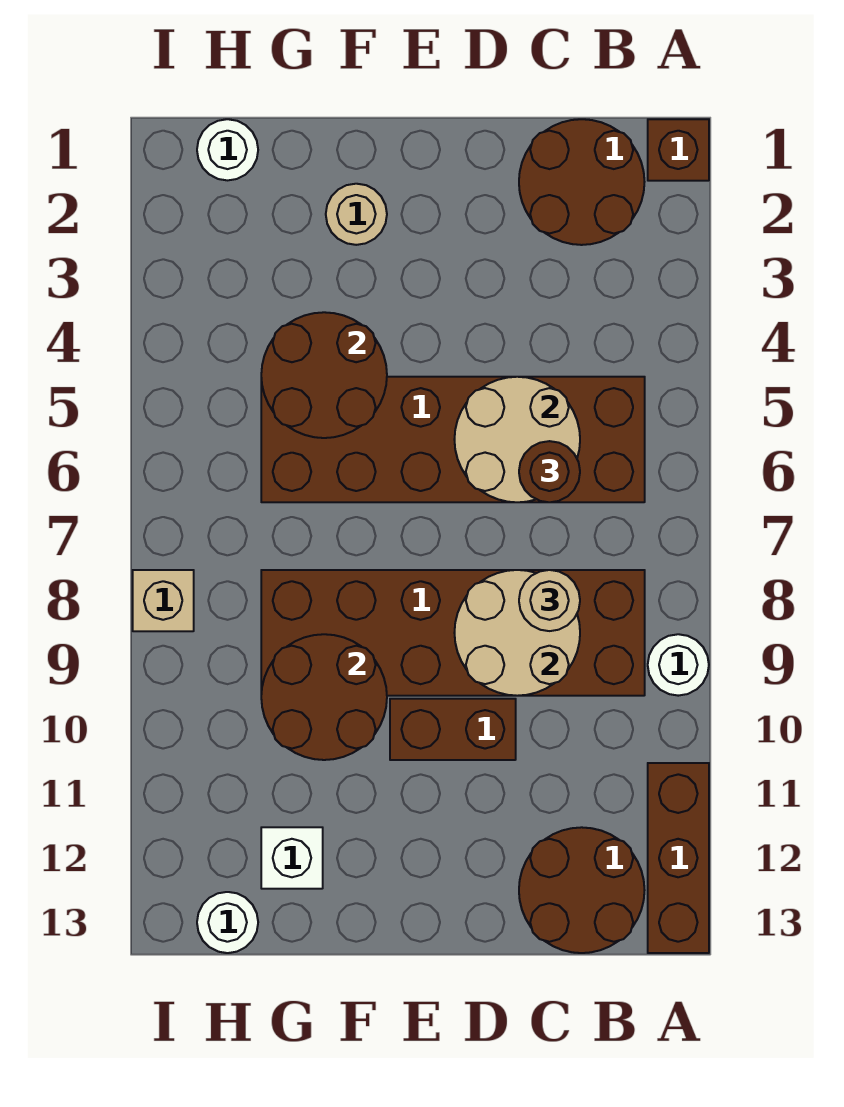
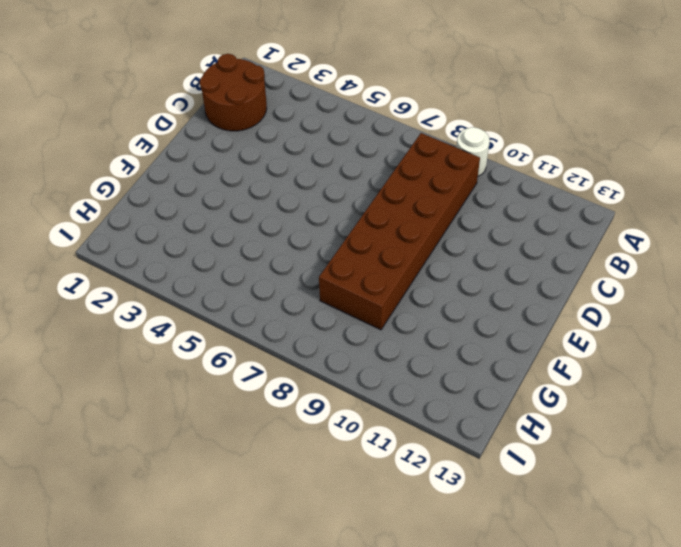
none -> brown brick A1 level 1
none -> brown brick A11:A13 level 1
none -> brown brick B5:G6 level 1

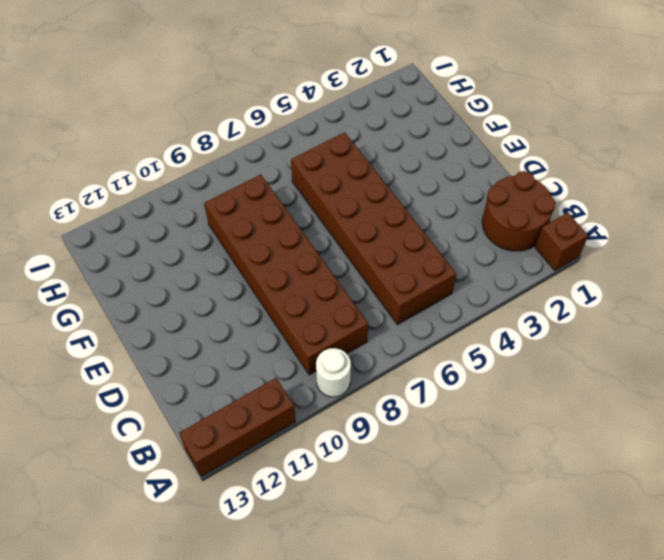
none -> brown round brick B12:C13 level 1
none -> brown brick D10:E10 level 1
none -> tan round brick F2 level 1

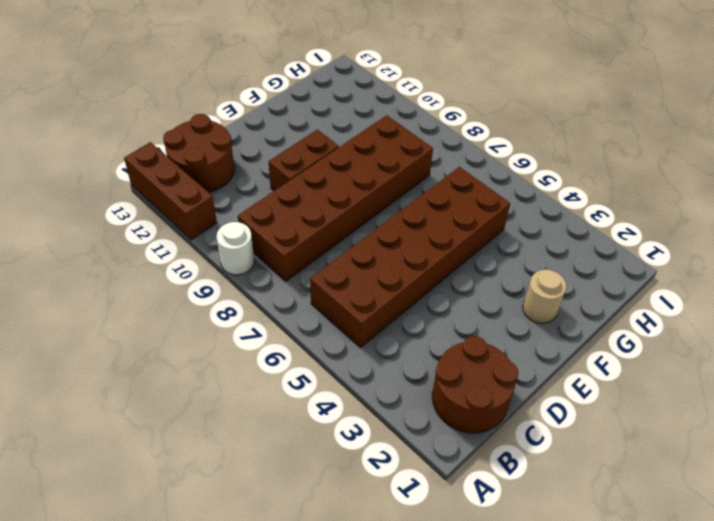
none -> brown brick A1 level 1
none -> white brick G12 level 1
none -> white round brick H1 level 1

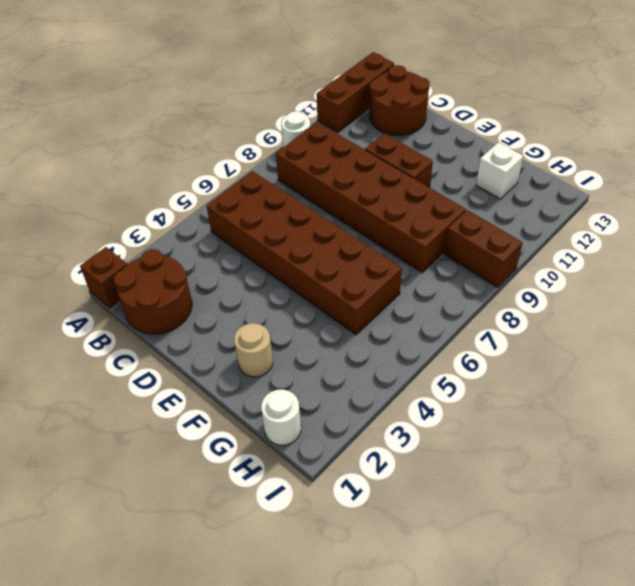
brown brick H9:I9 level 1 -> none
none -> white round brick H13 level 1
none -> tan brick I8 level 1
none -> tan round brick C5:D6 level 2

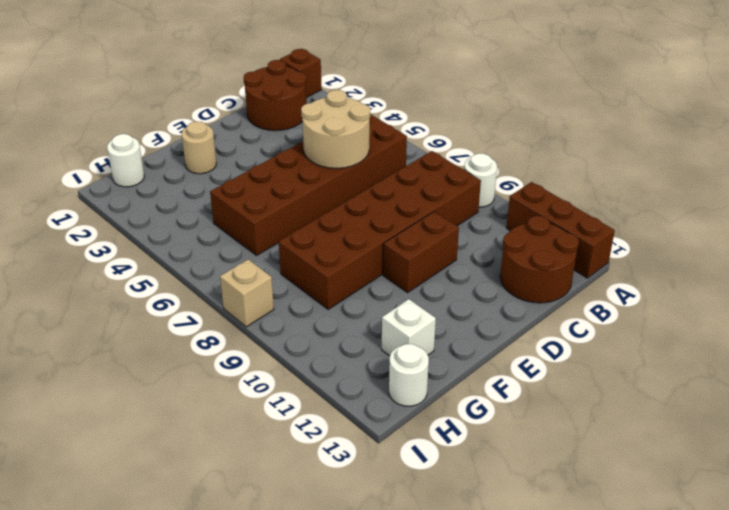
none -> tan round brick C8:D9 level 2
none -> brown round brick F4:G5 level 2
none -> brown round brick F9:G10 level 2

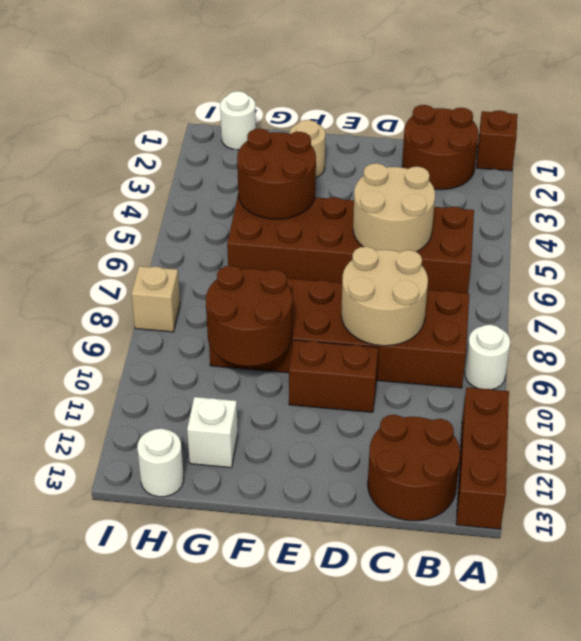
none -> brown round brick C6 level 3
none -> tan round brick C8 level 3

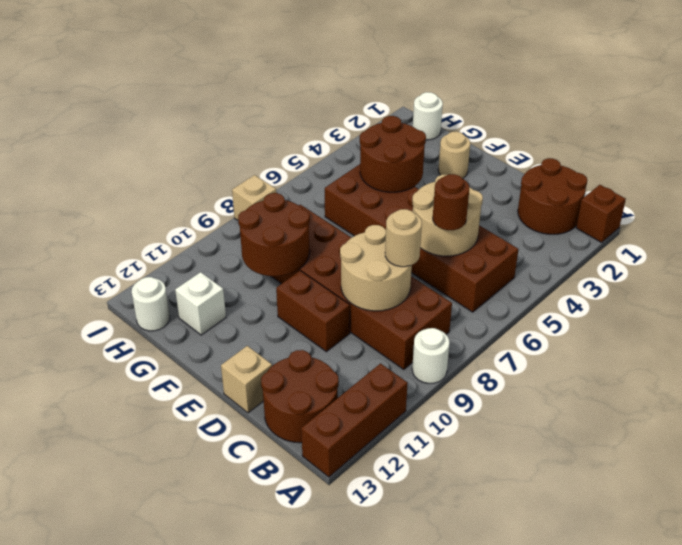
tan brick D13 level 1 -> none

